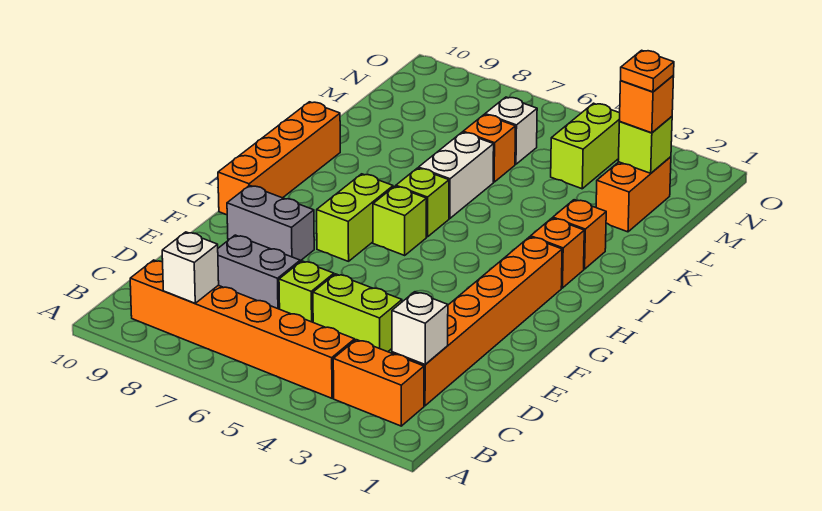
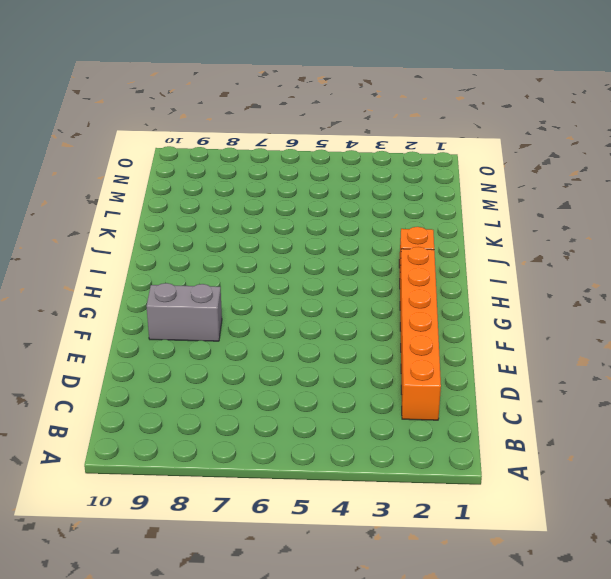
none -> orange brick B2:B3 level 1
none -> orange brick B4:B9 level 1
none -> lime brick D4:D5 level 1

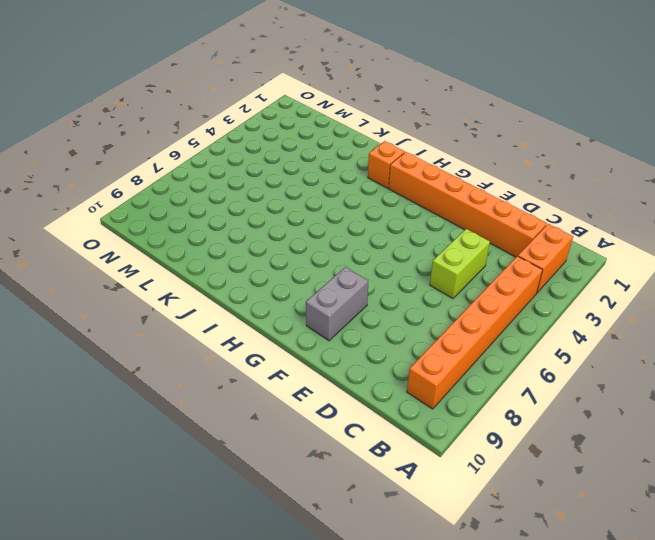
none -> lime brick D6 level 1
none -> grey brick D7:D8 level 1
none -> lime brick G7:H7 level 1

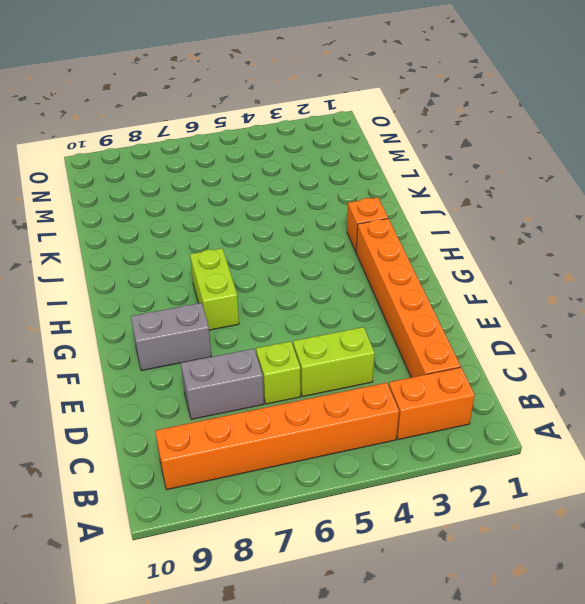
none -> orange brick G10:J10 level 1
none -> lime brick H6 level 1
none -> lime brick I6 level 1

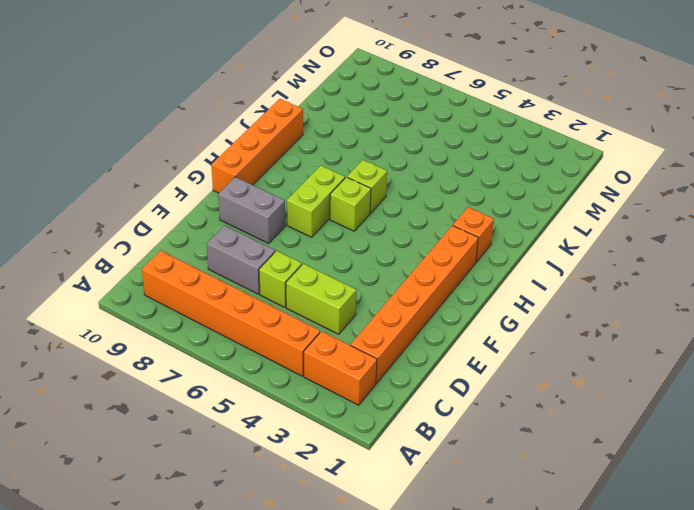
none -> orange brick J2 level 1
none -> white brick J6:K6 level 1
none -> orange brick L2:M2 level 1

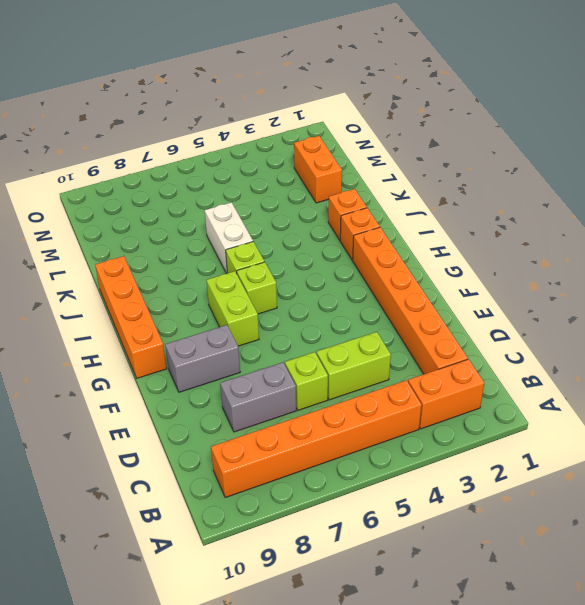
none -> orange brick L6 level 1
none -> lime brick M4:N4 level 1
none -> white brick M6 level 1

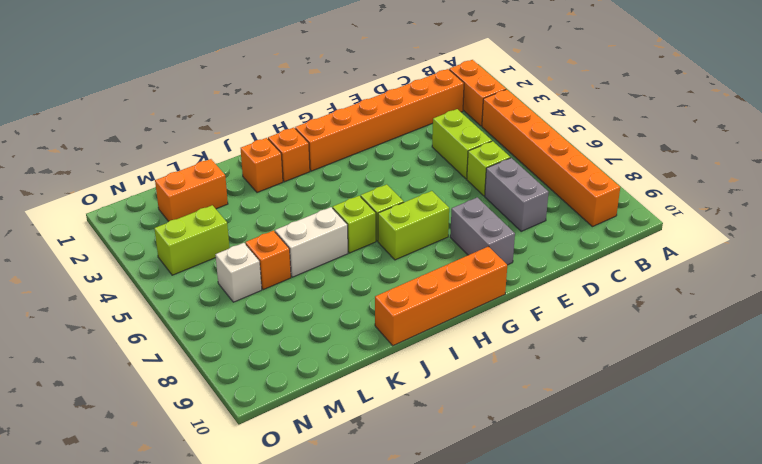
none -> white brick B8 level 2
none -> white brick C2 level 2
none -> lime brick M2 level 2

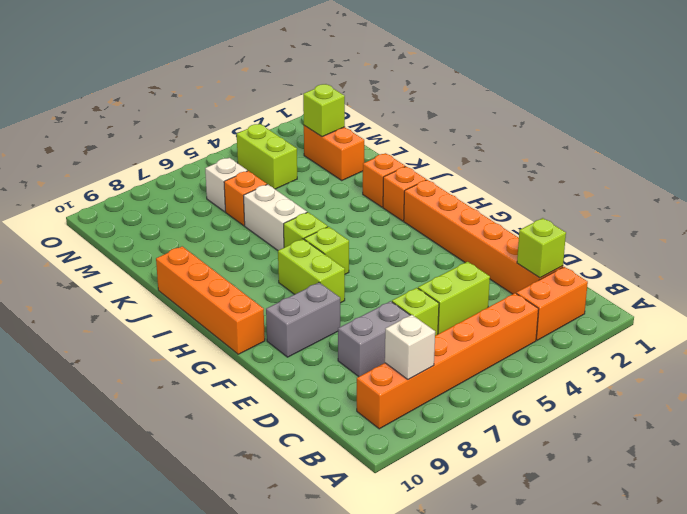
lime brick C2 level 2 -> white brick C2 level 2
none -> orange brick M2 level 3
none -> orange plate M2 level 4

